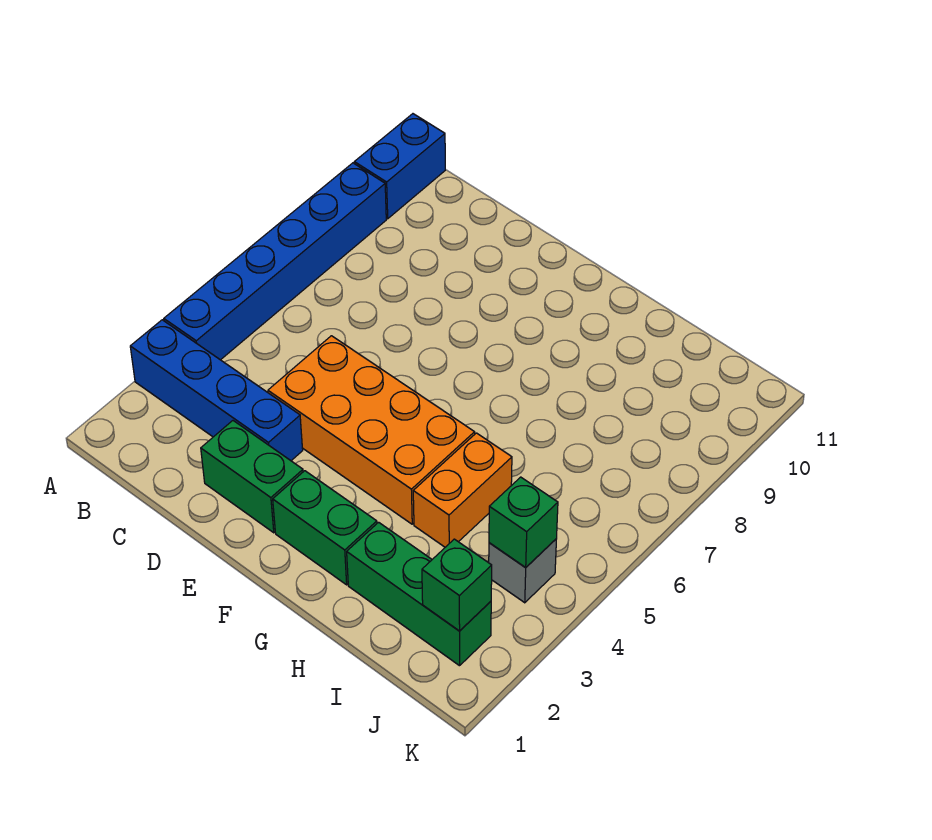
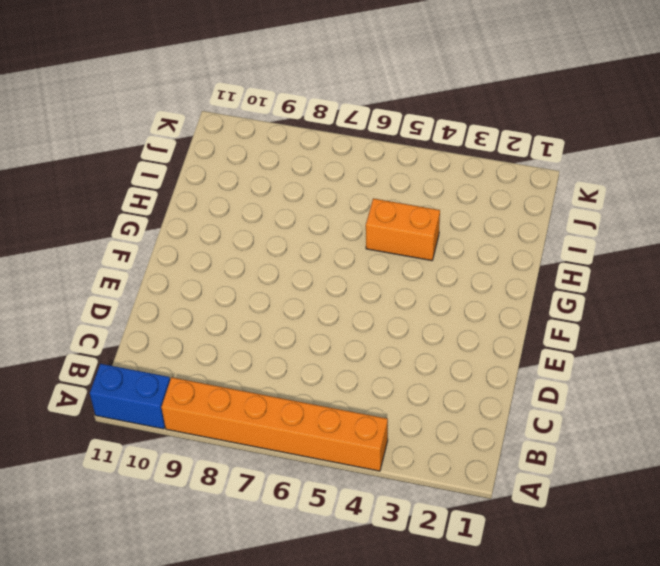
orange brick A4:A9 level 1 -> blue brick A4:A9 level 1
none -> blue brick A3:D3 level 1
none -> green brick D2:E2 level 1

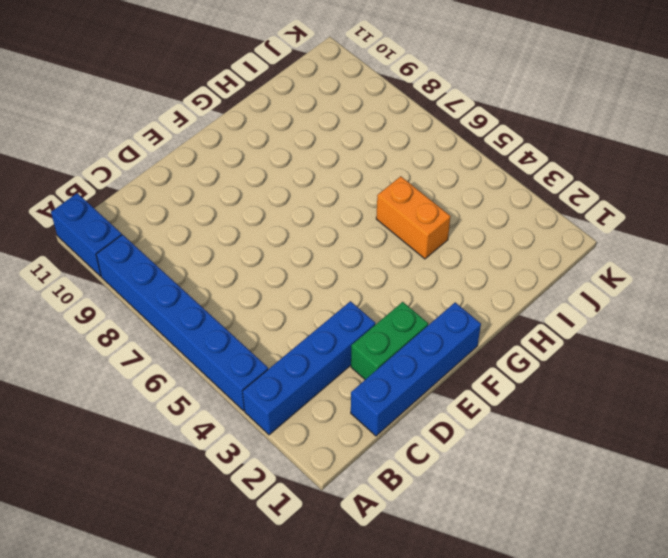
blue brick C1:F1 level 1 -> none
none -> orange brick D4:G5 level 1
none -> green brick F2:G2 level 1

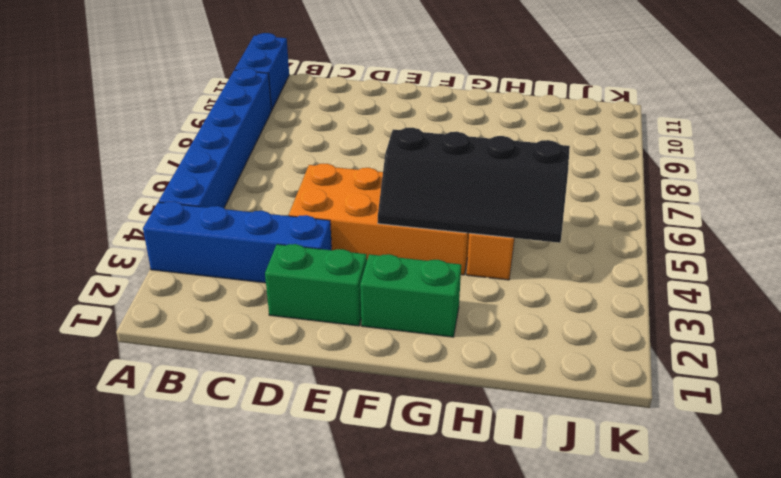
black slope F4:I5 level 2 top 5 -> none
none -> green brick H2:J2 level 1
none -> grey brick J4 level 1

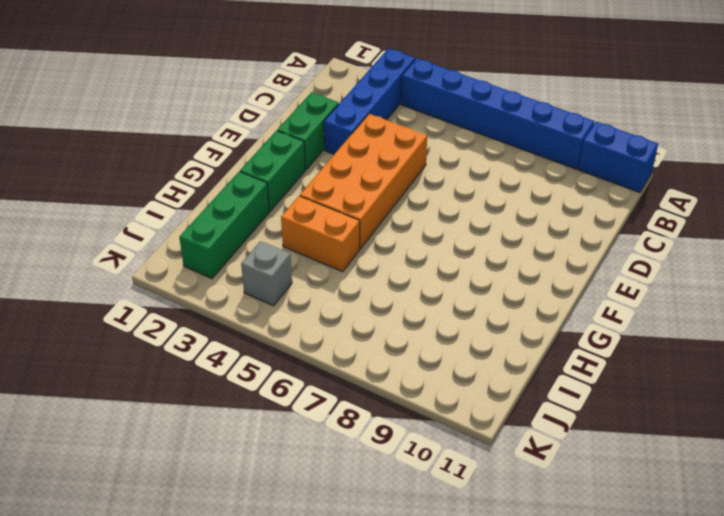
none -> green brick J2 level 2
none -> green brick J4 level 2

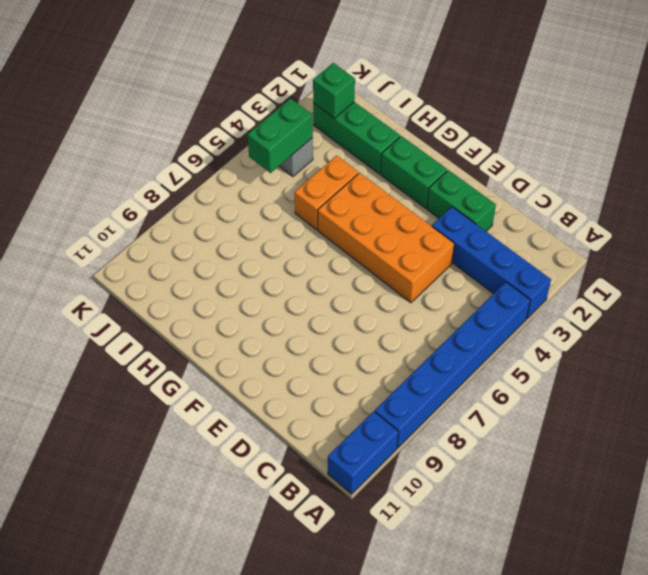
green brick J4:J5 level 2 -> green brick J4 level 2

